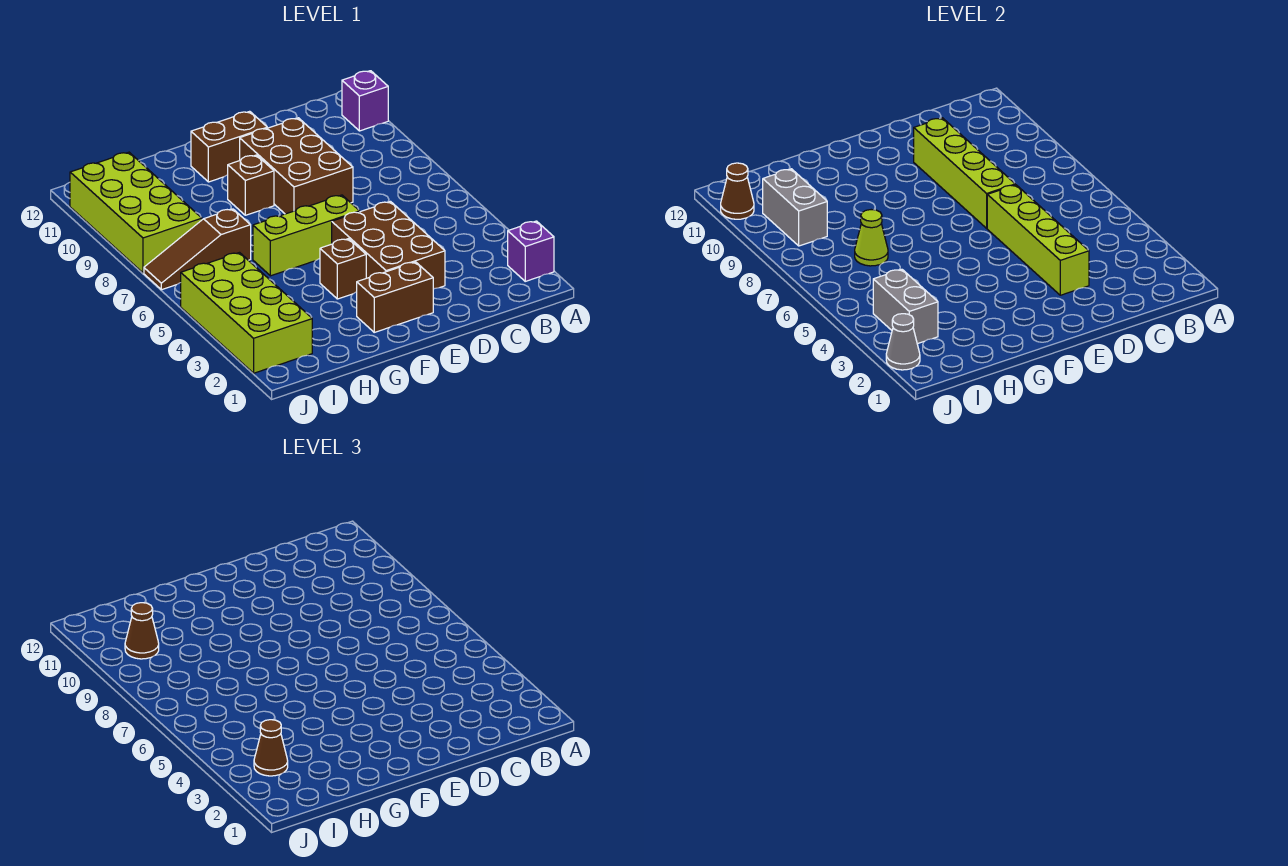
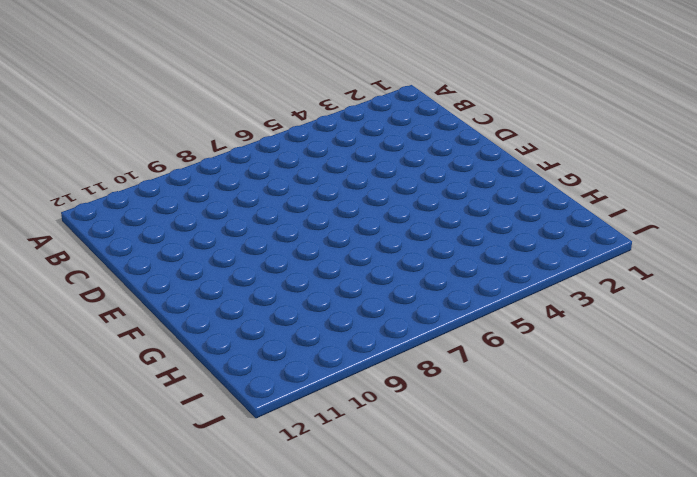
none -> purple brick A2 level 1
none -> purple brick A11 level 1
none -> brown brick D3:E5 level 1

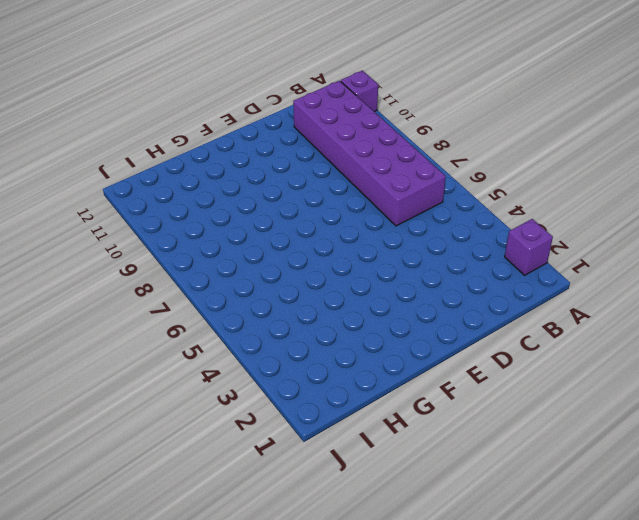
purple brick B6:C11 level 1 -> none
none -> brown brick D3:E5 level 1
none -> brown brick D8:E10 level 1
none -> brown brick E2:F2 level 1

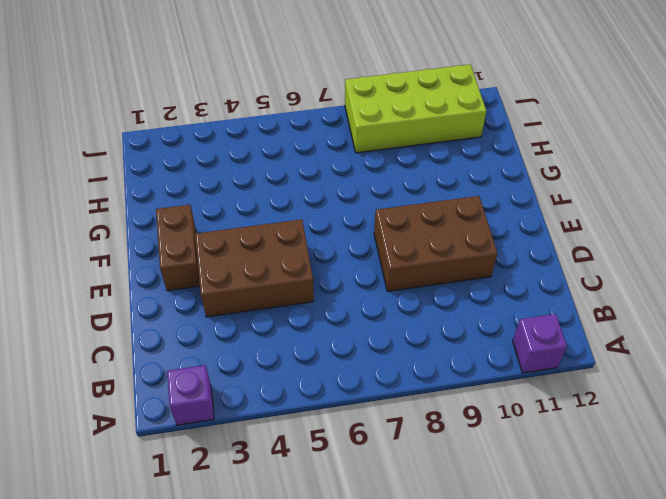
none -> lime brick E6:G6 level 1
none -> brown brick E11:F11 level 1
none -> brown brick F4 level 1

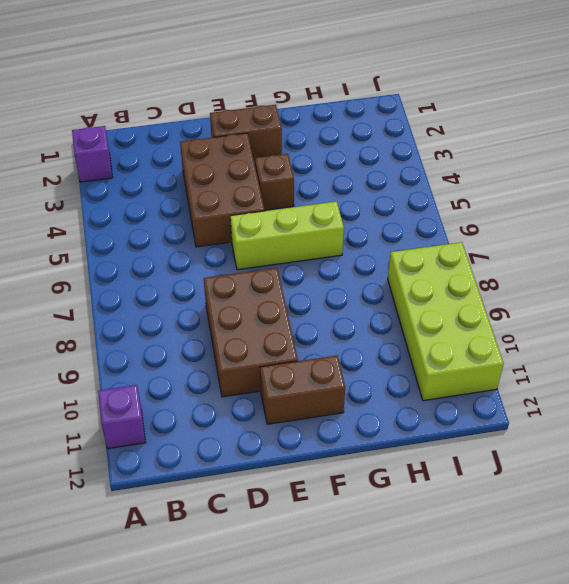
none -> brown brick F9 level 1
none -> brown slope H7:J7 level 1 top H
none -> lime brick I2:J5 level 1

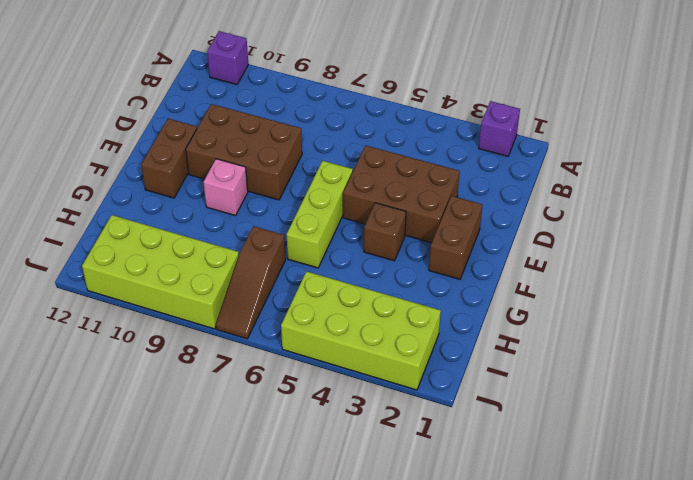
pink brick F9 level 1 -> brown brick F9 level 1
none -> lime brick D3:D6 level 2
none -> lime brick D7:D10 level 2
none -> lime cone H7 level 2

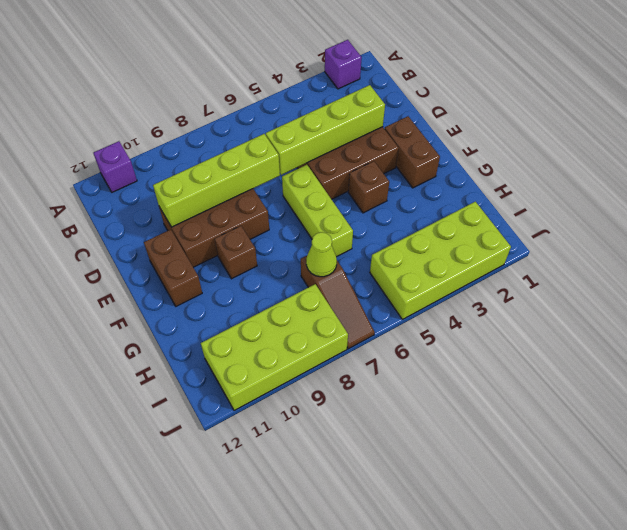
none -> grey brick I3:I4 level 2
none -> grey brick I9:I10 level 2
none -> grey cone J2 level 2

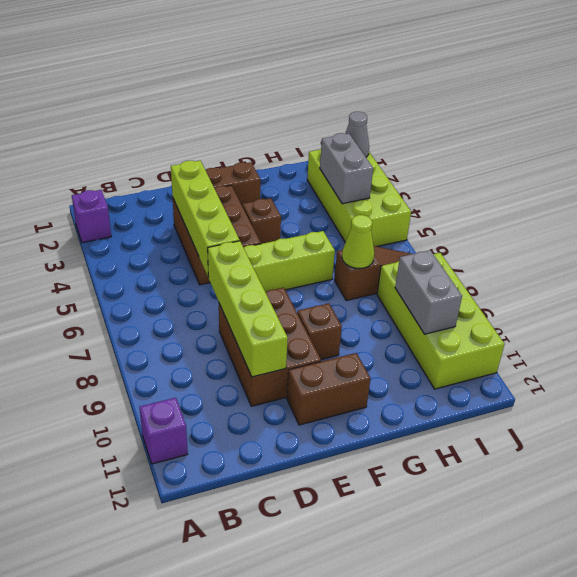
none -> brown cone J11 level 2
none -> brown cone I3 level 3
none -> brown cone I10 level 3

